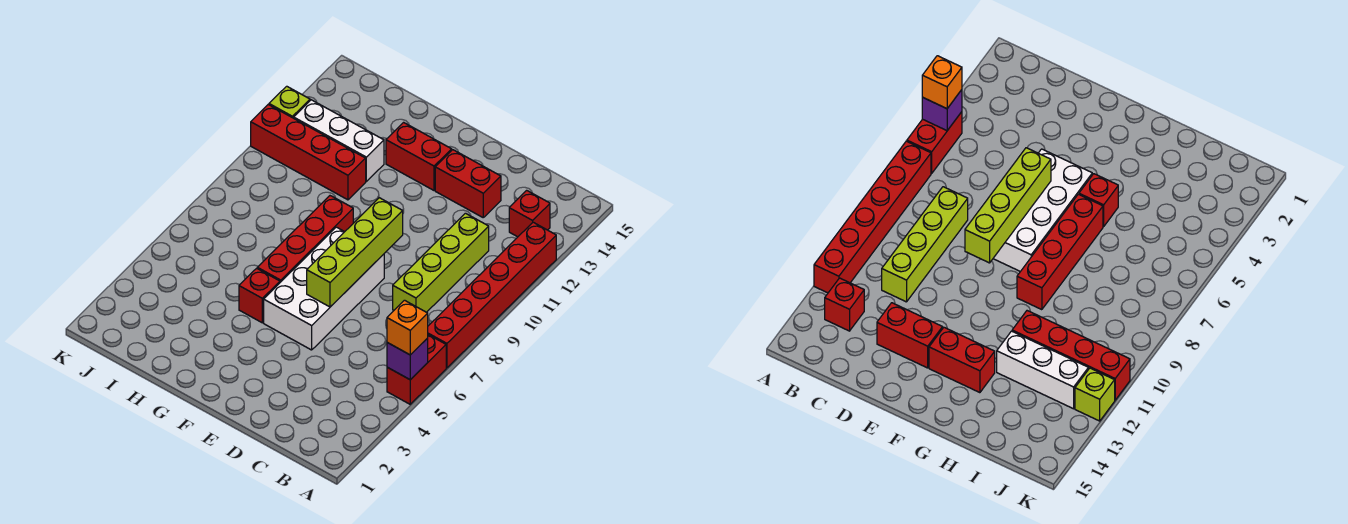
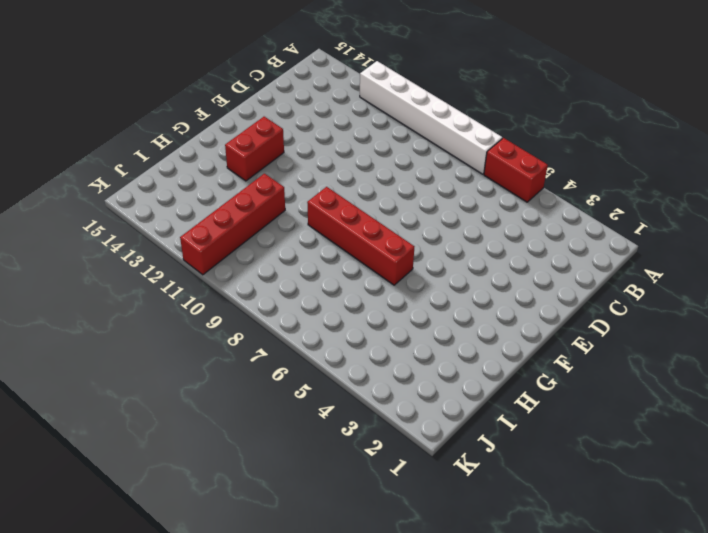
white brick A7:A12 level 1 -> red brick A7:A12 level 1
none -> red brick B13 level 1
none -> lime brick C8:C11 level 1
none -> red brick D13:E13 level 1

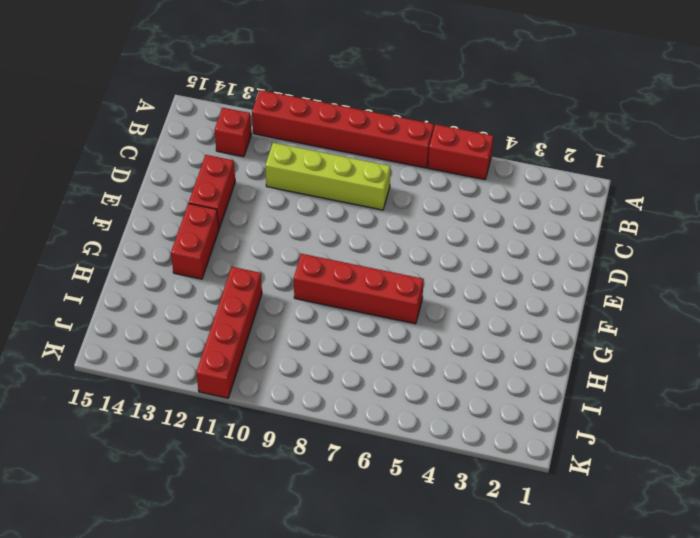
none -> white brick E5:F8 level 1
none -> red brick G5 level 1
none -> white brick H12:J12 level 1

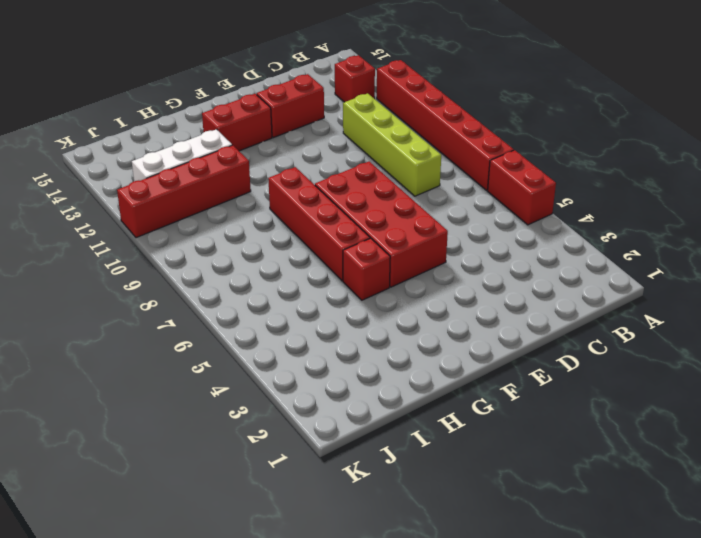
red brick E5:F8 level 1 -> white brick E5:F8 level 1
none -> lime brick K12 level 1
none -> purple brick A5 level 2
none -> lime brick E6:E9 level 2

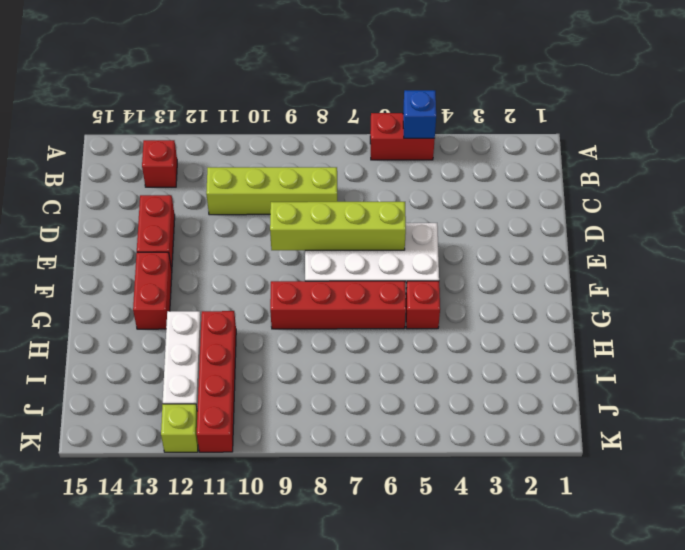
blue brick A5 level 2 -> purple brick A5 level 2
none -> red brick A7:A12 level 1
none -> orange brick A5 level 3

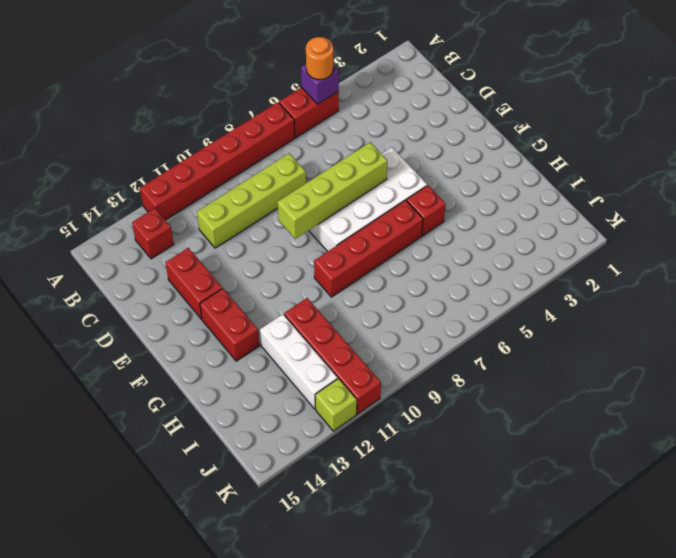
orange round brick A5 level 3 -> orange brick A5 level 3

